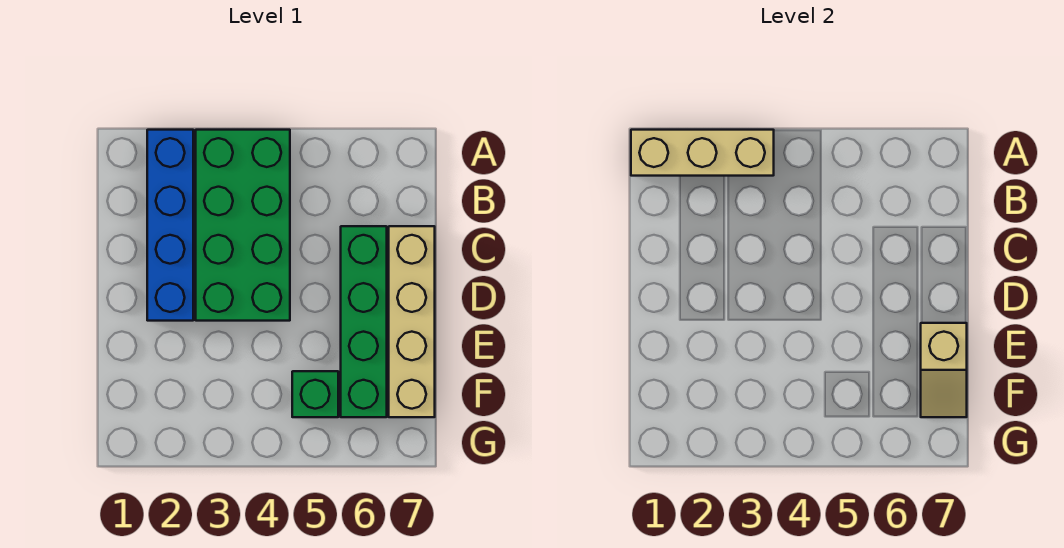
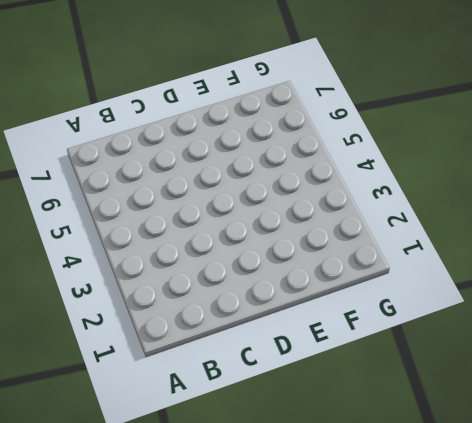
none -> blue brick A2:D2 level 1
none -> green brick A3:D4 level 1

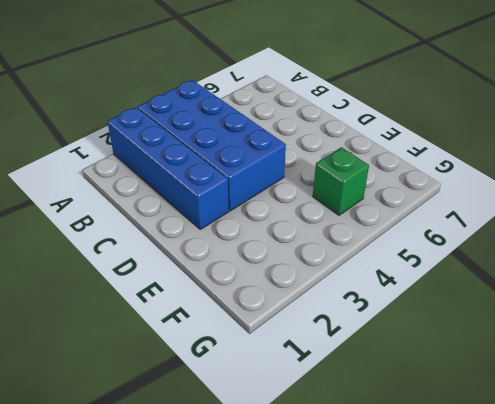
blue brick A3:D4 level 1 -> green brick A3:D4 level 1
none -> green brick C6:F6 level 1
none -> tan brick C7:F7 level 1

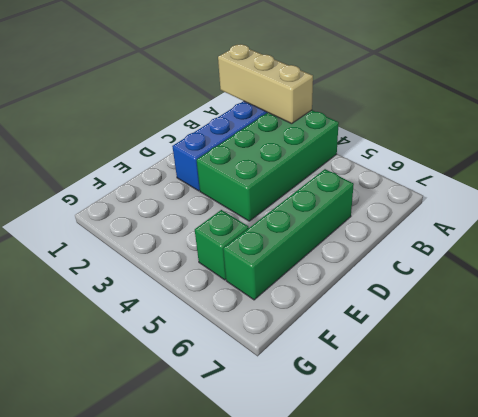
none -> tan brick C7:F7 level 1
none -> tan slope E7:F7 level 2 top E

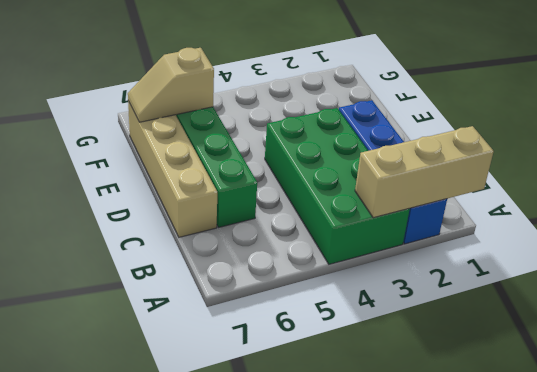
tan slope F6:F7 level 2 top 6 -> tan slope E7:F7 level 2 top E
none -> green brick F5 level 1

